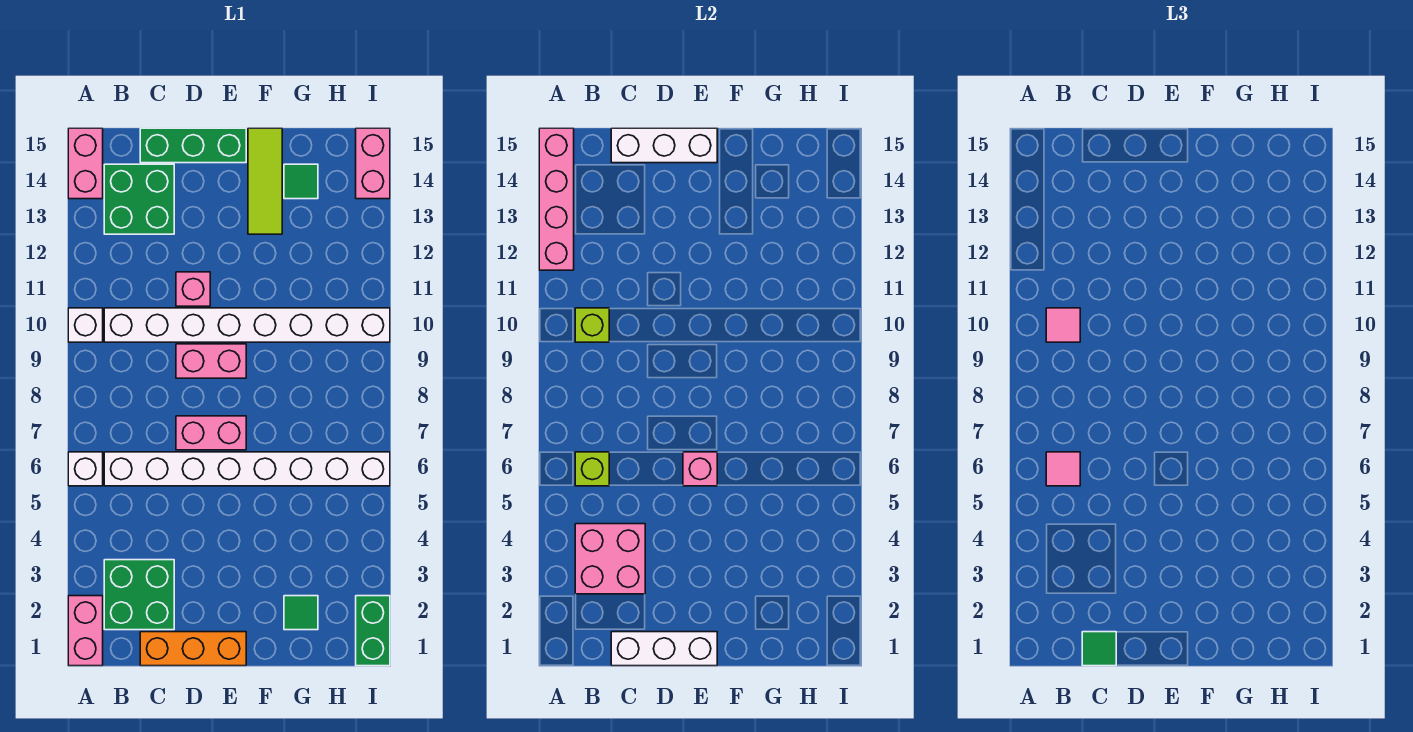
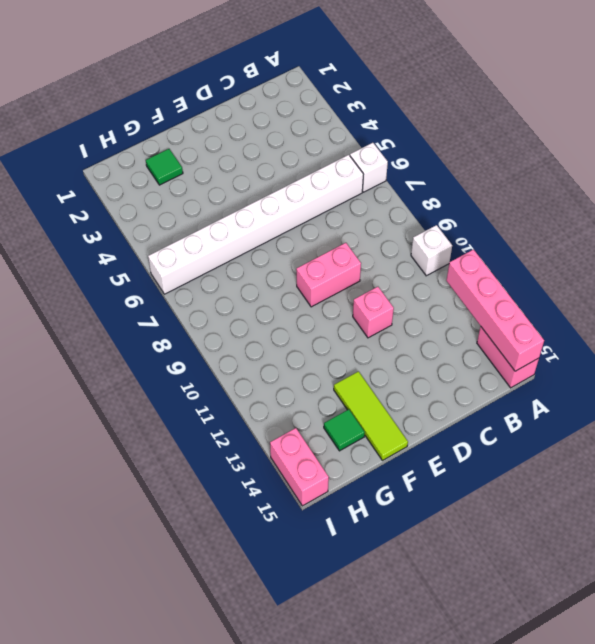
none -> pink brick A1:A2 level 1
none -> green brick B2:C3 level 1
none -> white brick B10:I10 level 1

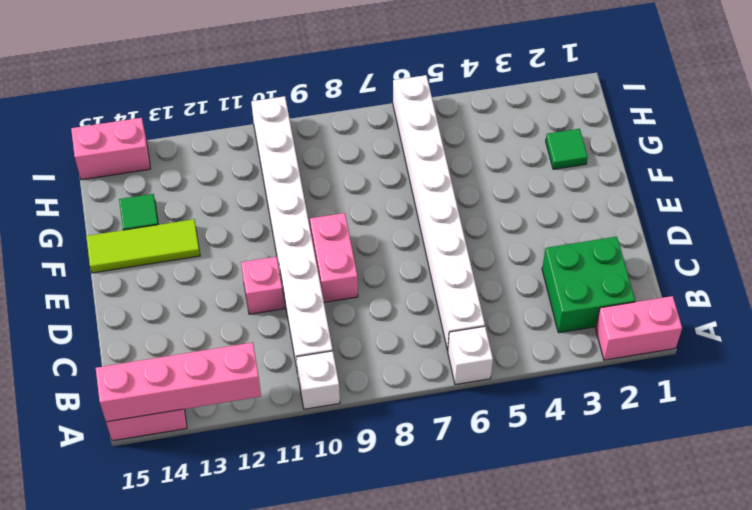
none -> green brick B13:C14 level 1
none -> orange brick C1:E1 level 1
none -> green brick C15:E15 level 1

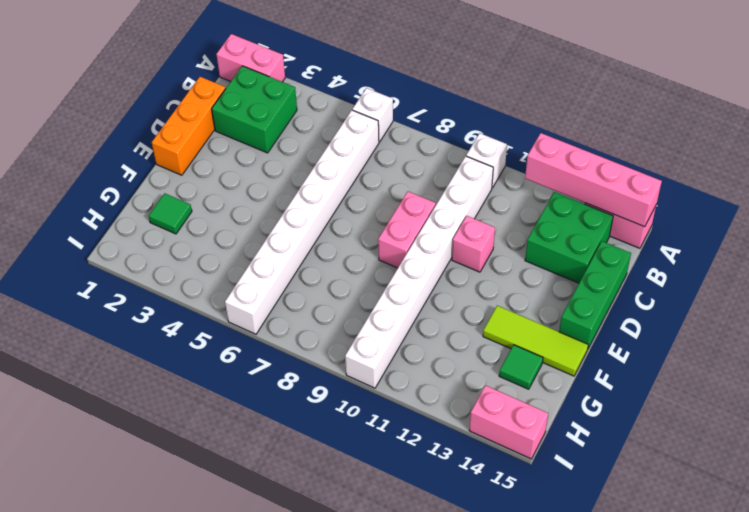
none -> pink brick D7:E7 level 1
none -> green brick I1:I2 level 1
none -> pink brick B3:C4 level 2

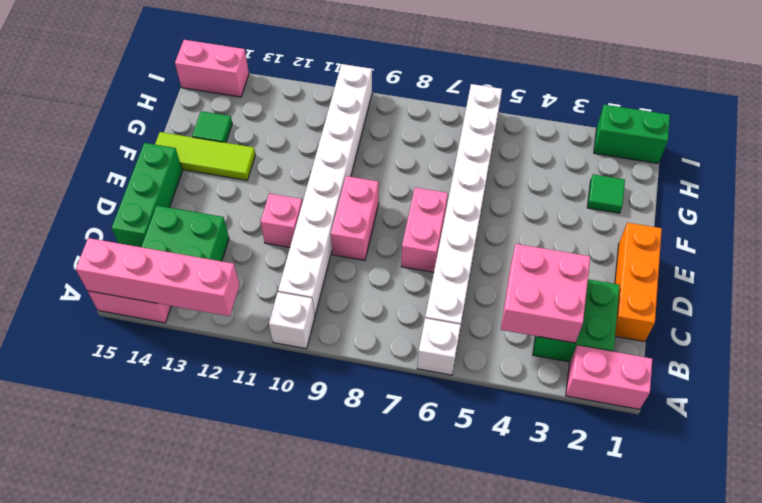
none -> lime brick B6 level 2
none -> lime brick B10 level 2
none -> white brick C1:E1 level 2

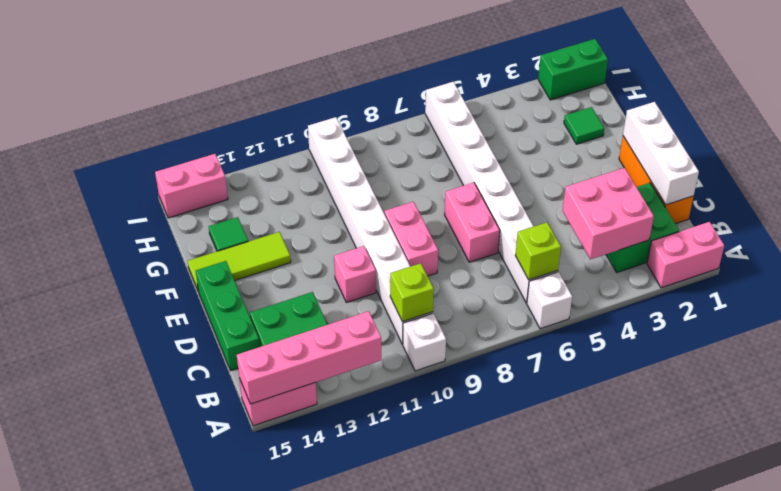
none -> white brick C15:E15 level 2
none -> pink brick E6 level 2
none -> pink tile B6 level 3

